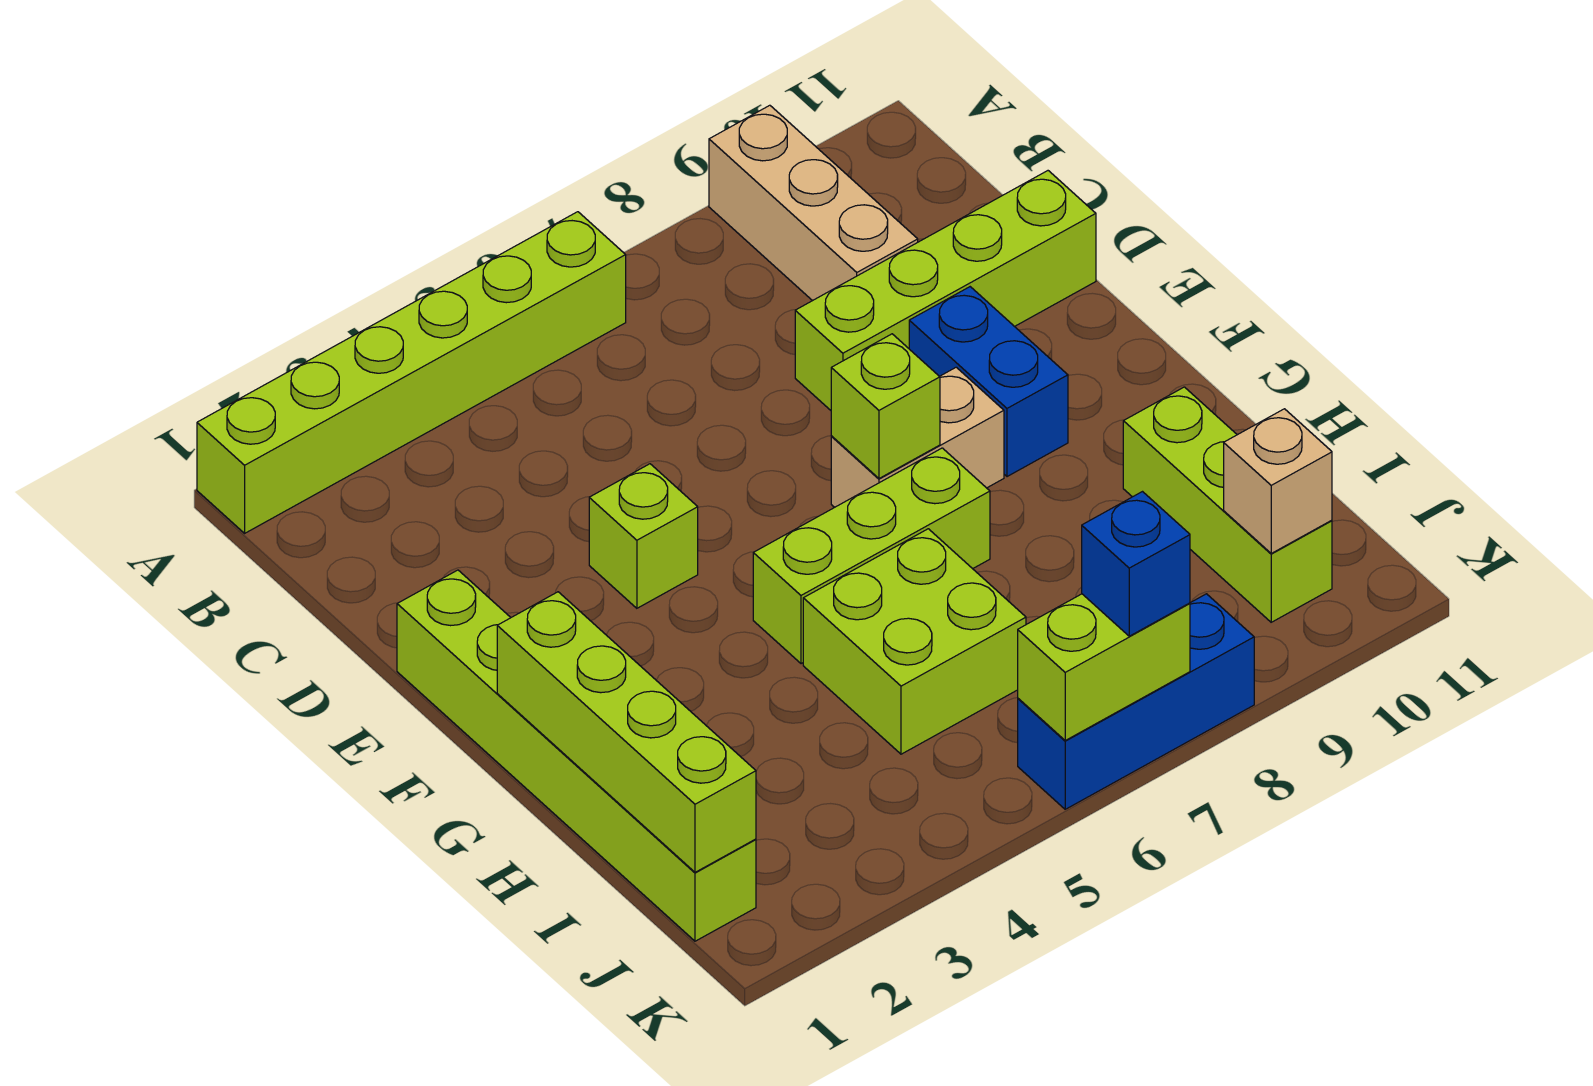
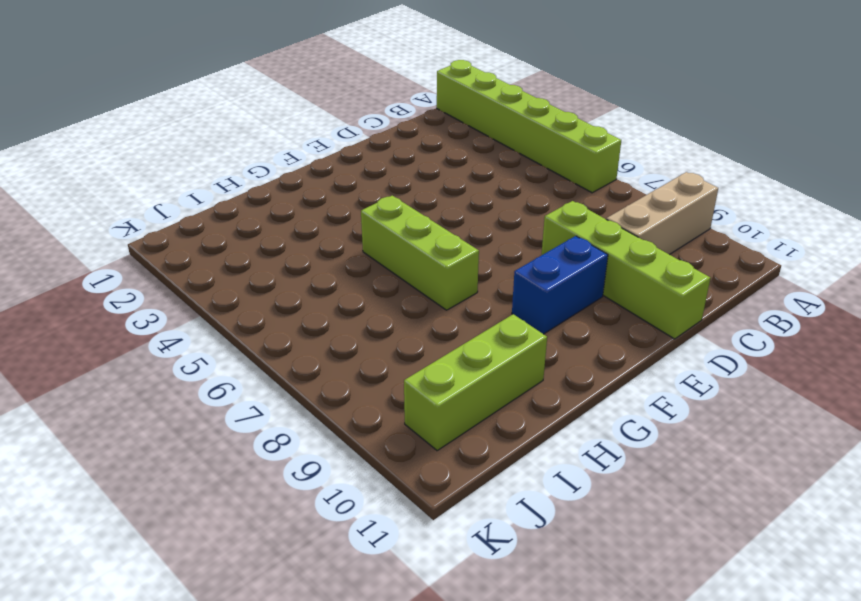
none -> lime brick E1:J1 level 1
none -> lime brick E4 level 1
none -> tan brick F7:F8 level 1

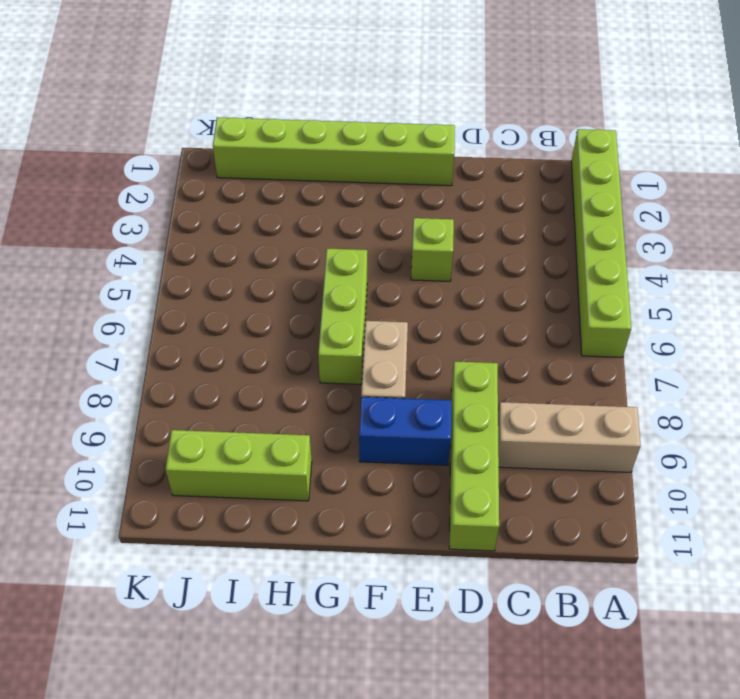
none -> lime brick H5:I6 level 1
none -> blue brick K6:K8 level 1
none -> lime brick F7 level 2

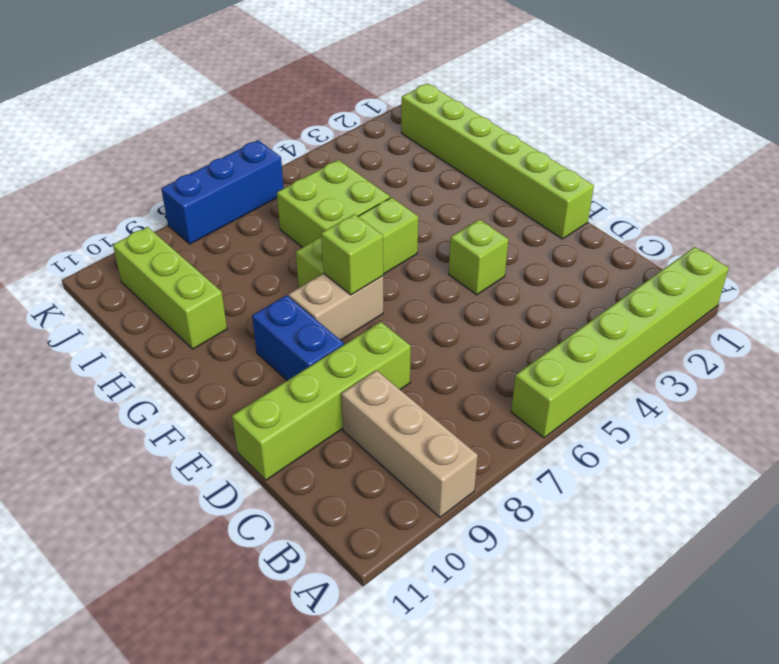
none -> lime brick G1:J1 level 2
none -> tan brick J10 level 2
none -> lime brick K6:K7 level 2

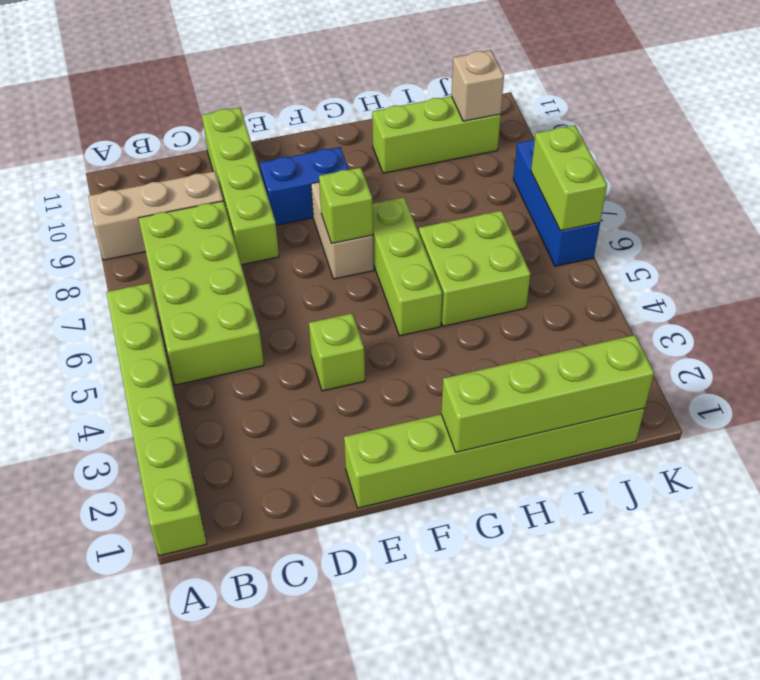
lime brick B5:C8 level 1 -> none
none -> blue brick K7 level 3

